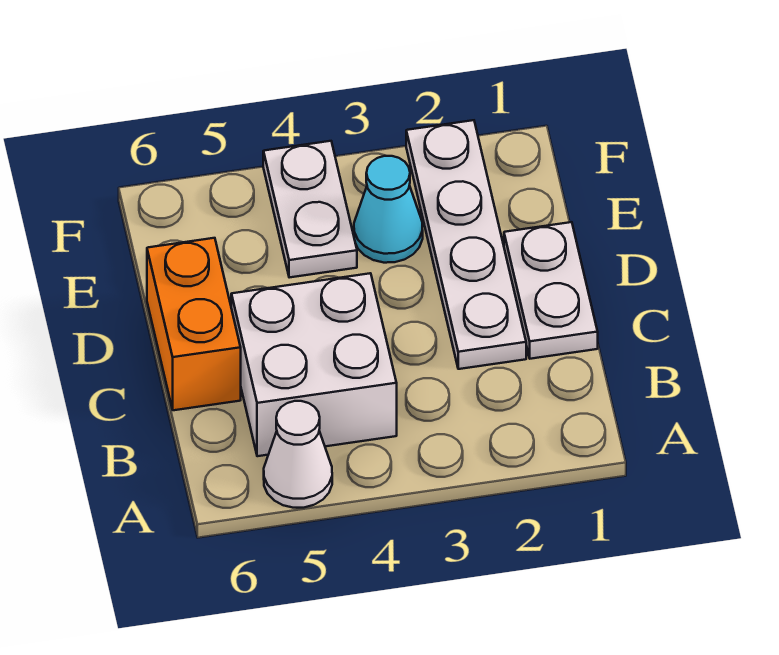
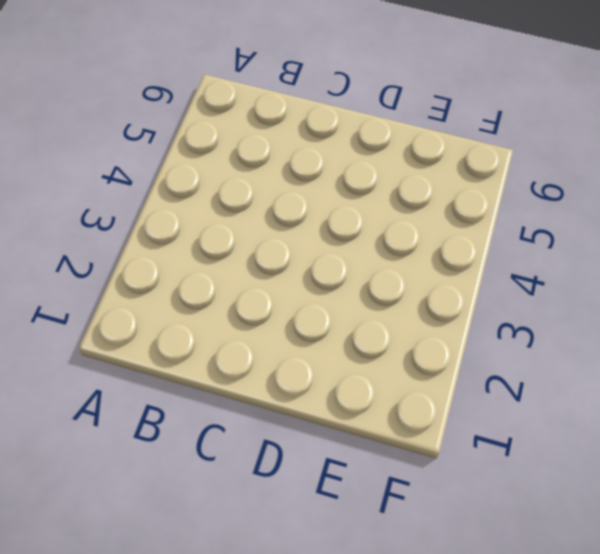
none -> white cone A5 level 1
none -> white brick B4:C5 level 1

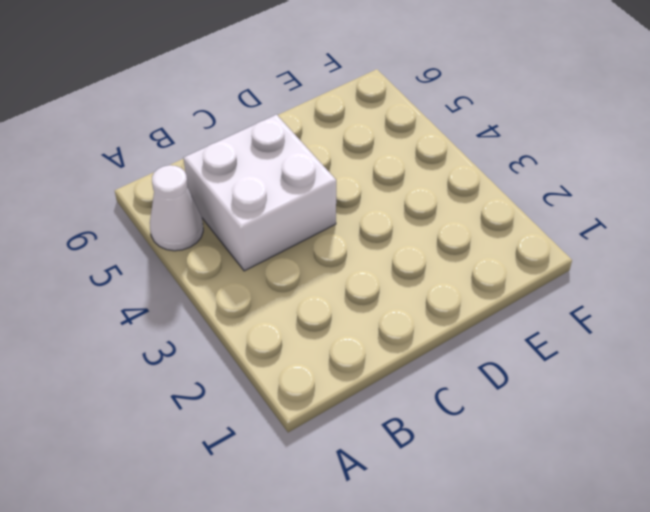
none -> white plate C1:D1 level 1
none -> white plate C2:F2 level 1

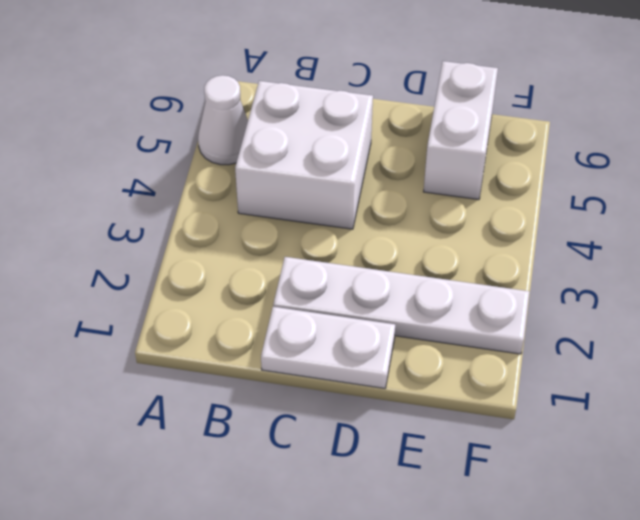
white brick E5:E6 level 1 -> none
none -> orange brick C6:D6 level 1
none -> cyan cone E3 level 1

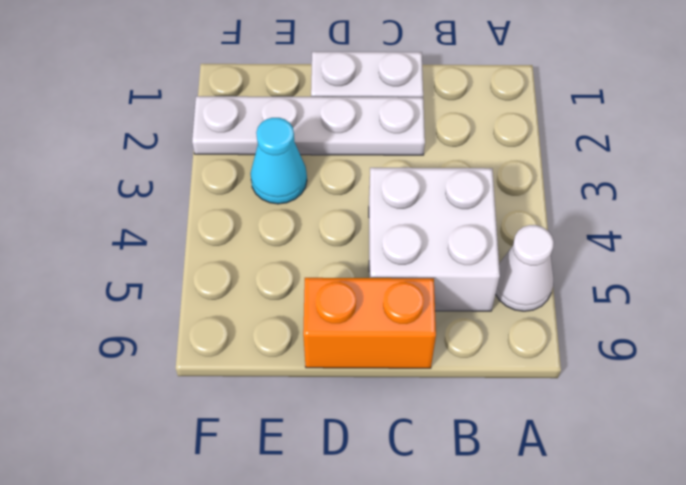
none -> white plate E4:F4 level 1

